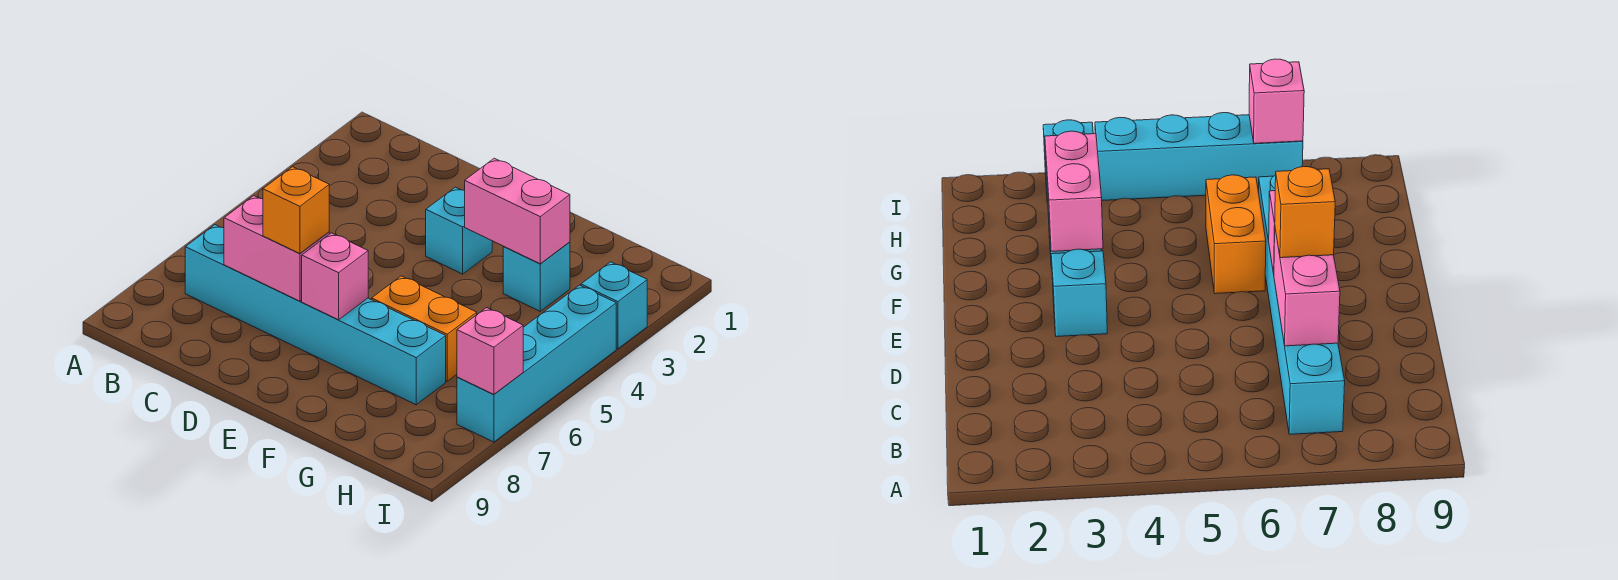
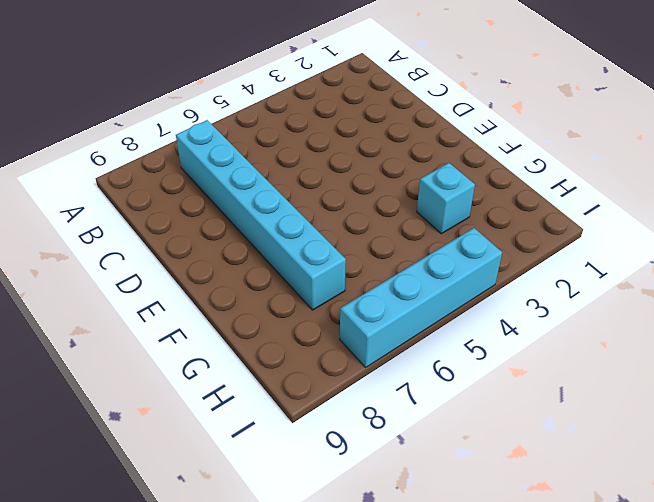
none -> cyan brick E3 level 1
none -> orange brick F6:G6 level 1

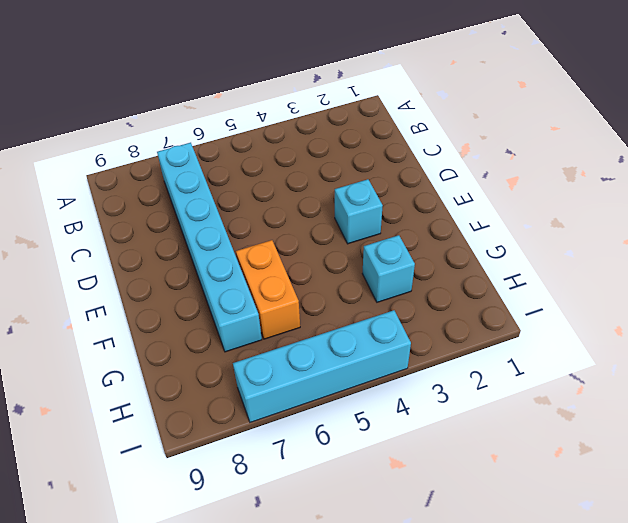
none -> cyan brick I3 level 1
none -> pink brick C7:D7 level 2

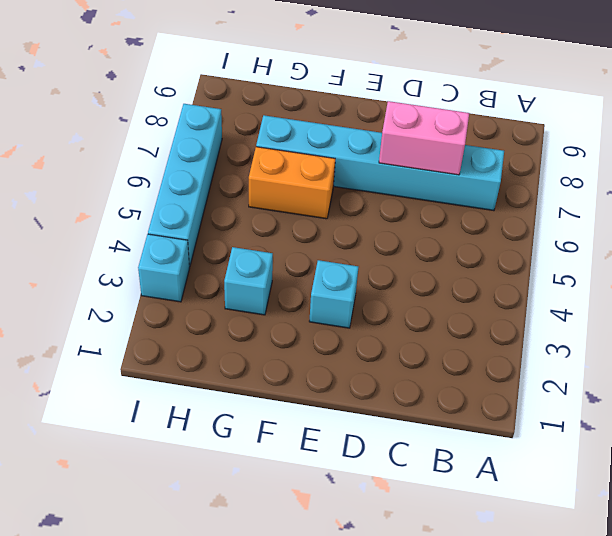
none -> pink brick E7 level 2
none -> pink brick F3:G3 level 2

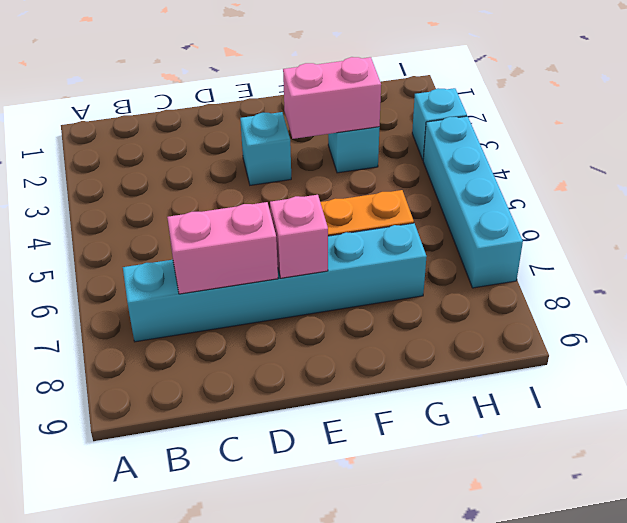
none -> pink brick I7 level 2
none -> orange brick D7 level 3

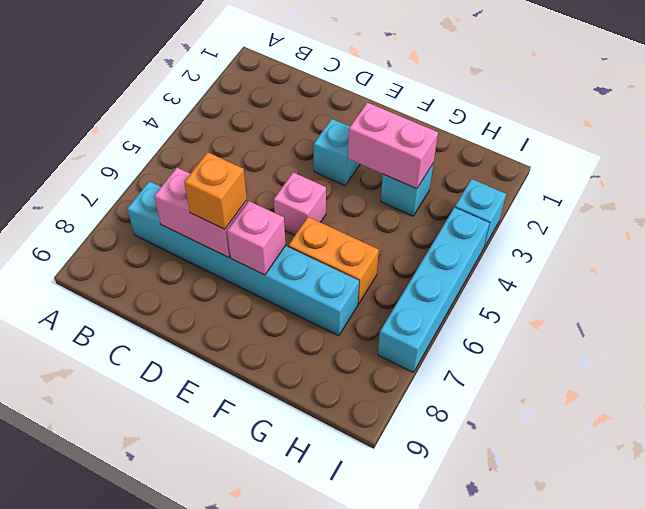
pink brick E5 level 1 -> pink brick I7 level 2

